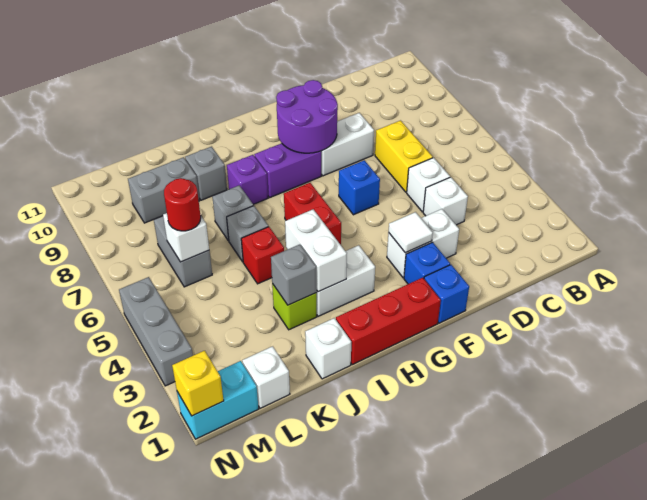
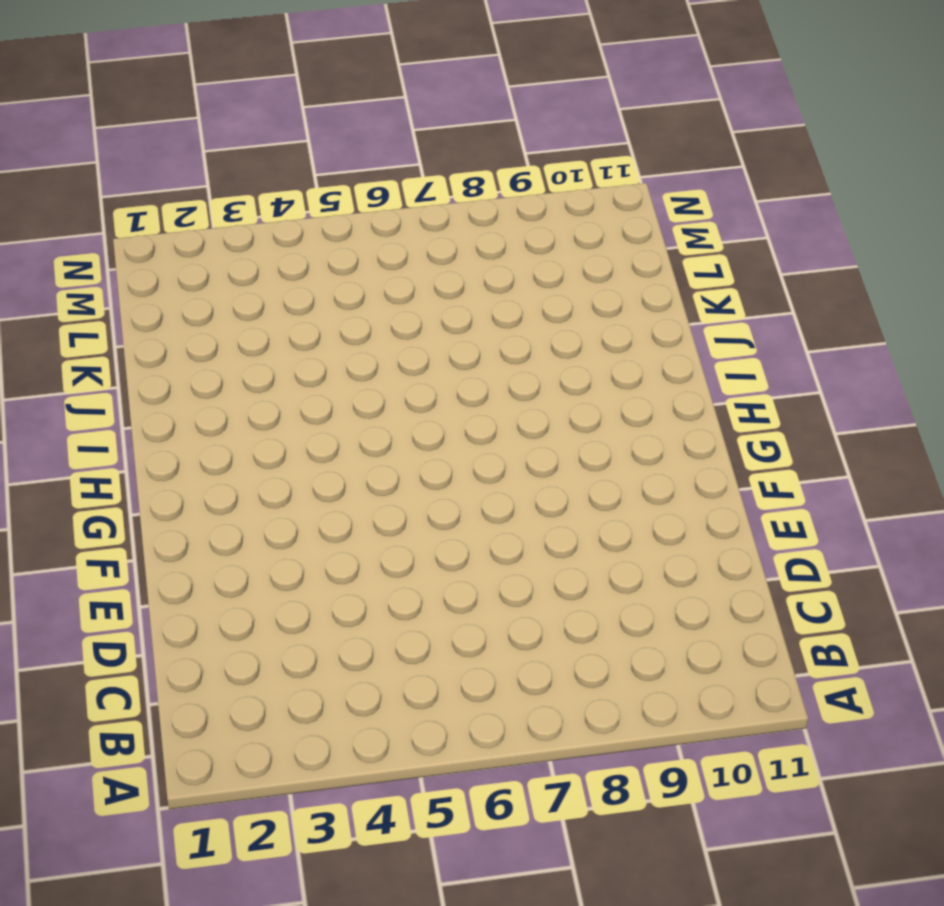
none -> white brick D4 level 1
none -> white brick D5 level 1
none -> yellow brick D6:D7 level 1
none -> white brick E3:F3 level 1

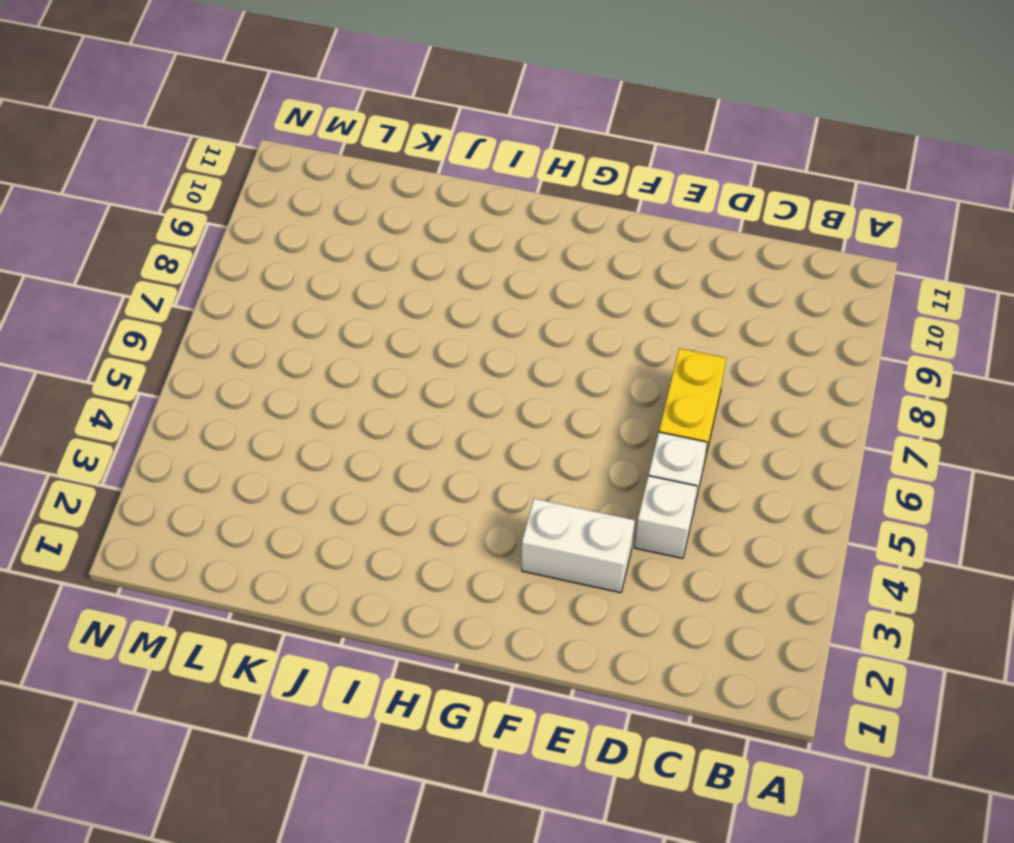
none -> white brick E8:F8 level 1
none -> blue brick F1 level 1
none -> blue brick F2 level 1
none -> blue brick F6 level 1

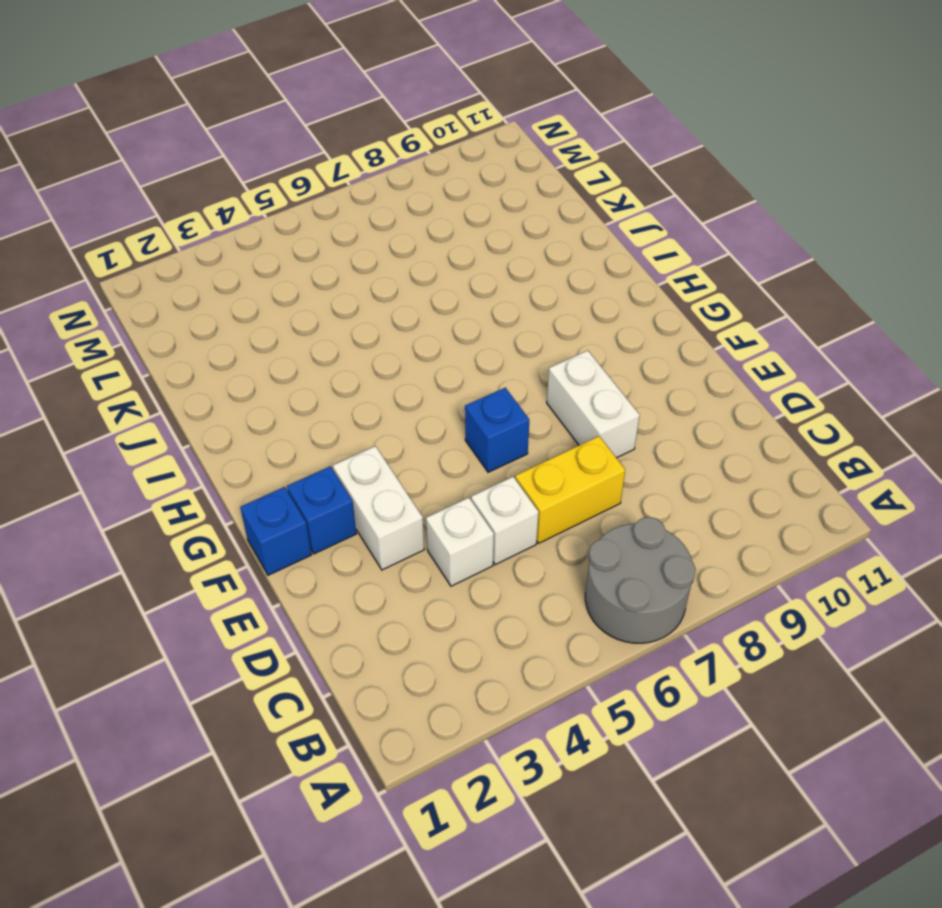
grey round brick A6:B7 level 1 -> none
none -> red brick G1:I1 level 1
none -> purple brick G8:H8 level 1
none -> white brick H3:I3 level 1
none -> red brick H5:H6 level 1

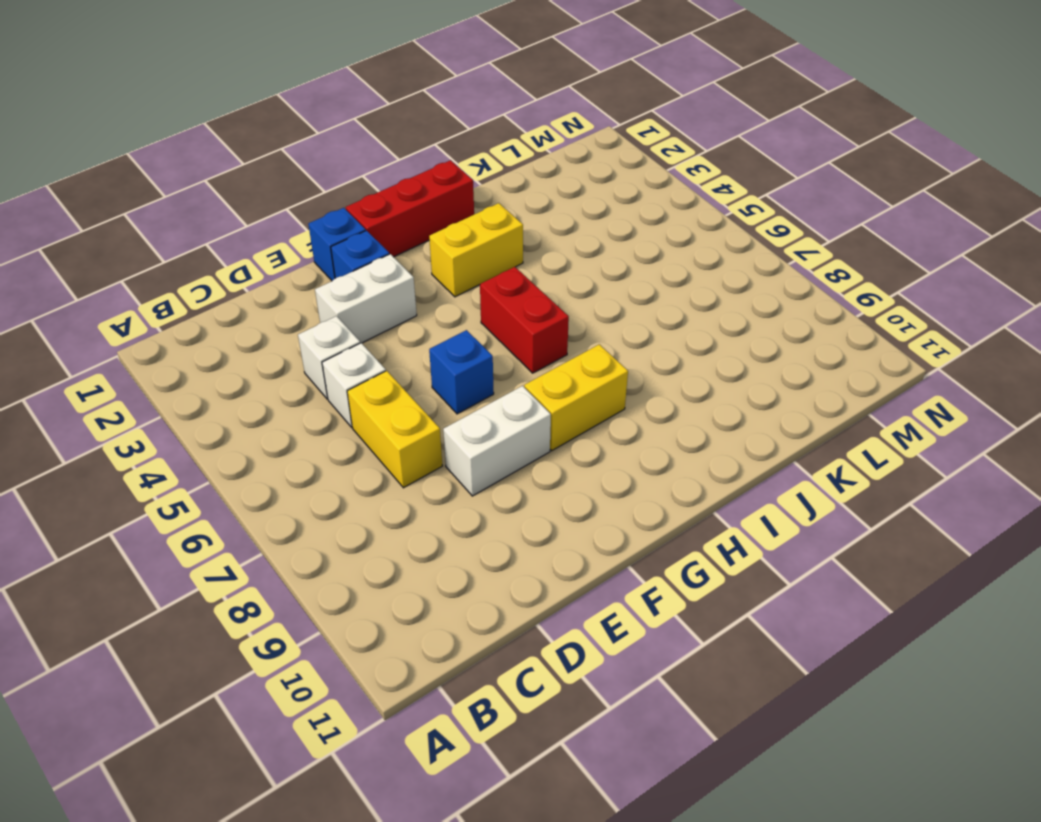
yellow brick G8:H8 level 1 -> purple brick G8:H8 level 1
yellow brick H3:I3 level 1 -> white brick H3:I3 level 1
none -> purple brick I8 level 1
none -> white brick J1 level 1
none -> lime brick J3 level 1
none -> red brick J5 level 1

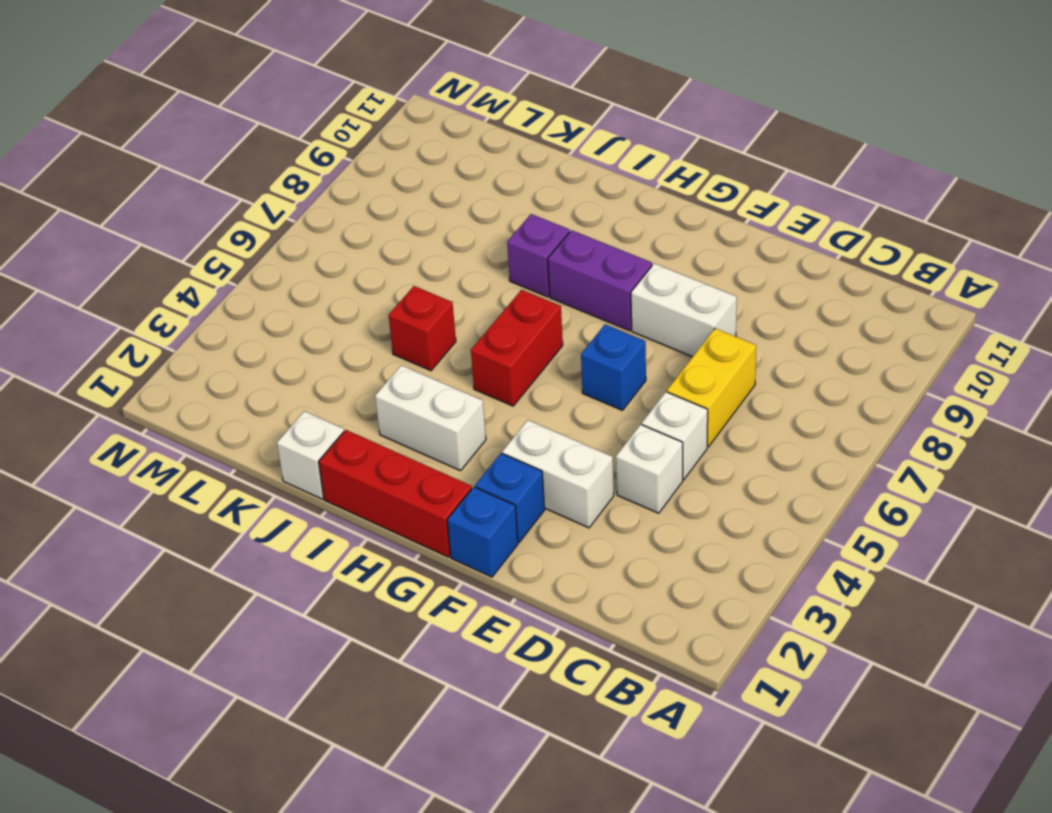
none -> lime brick J3 level 1
none -> grey brick J6 level 1
none -> grey brick J7 level 1
none -> grey brick J9 level 1

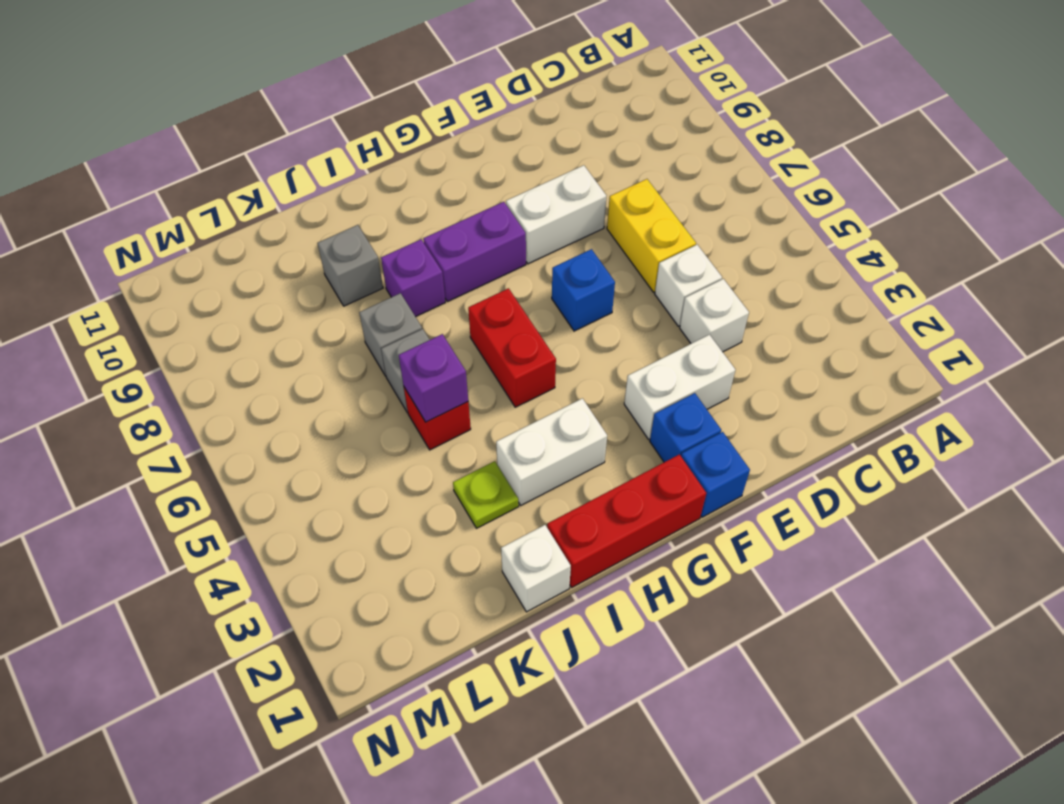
lime plate J3 level 1 -> lime brick J3 level 1
purple brick J5 level 2 -> none
none -> grey brick K9:L9 level 1
none -> white brick L1 level 1
none -> grey brick L6:L7 level 1
none -> cyan brick M1:N1 level 1

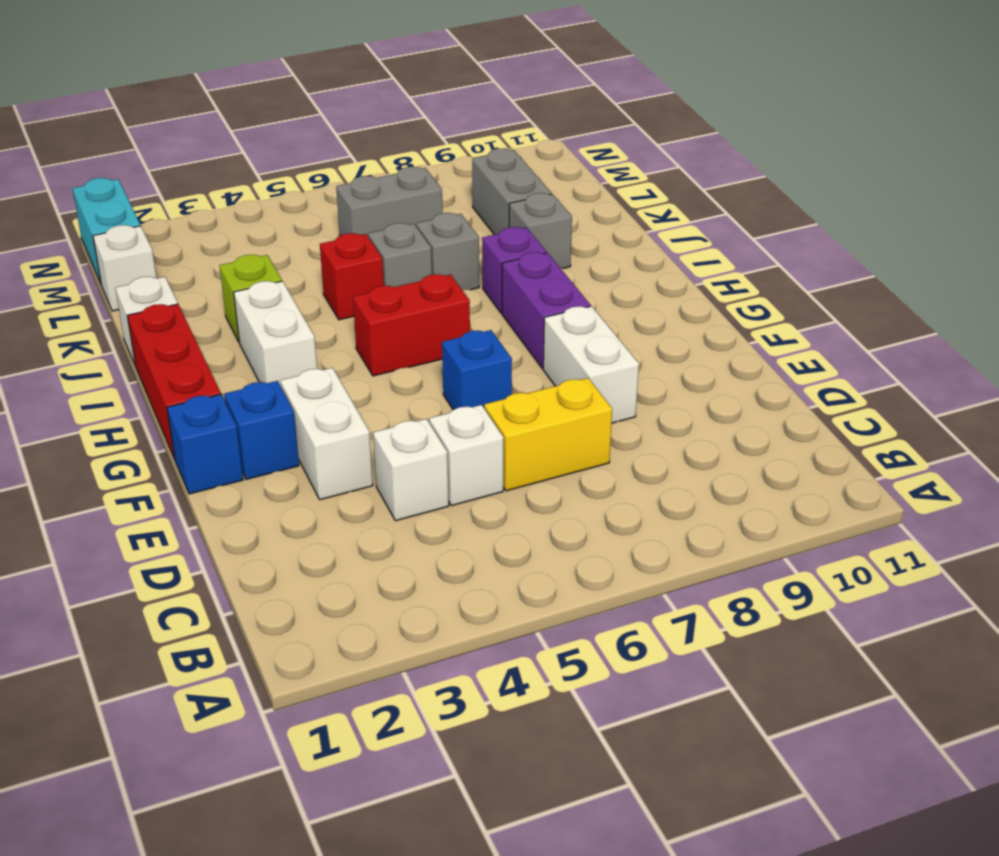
none -> grey brick N3:N5 level 1
none -> white tile F3 level 2
none -> purple round brick F8:G9 level 2
none -> white brick I3:I4 level 2

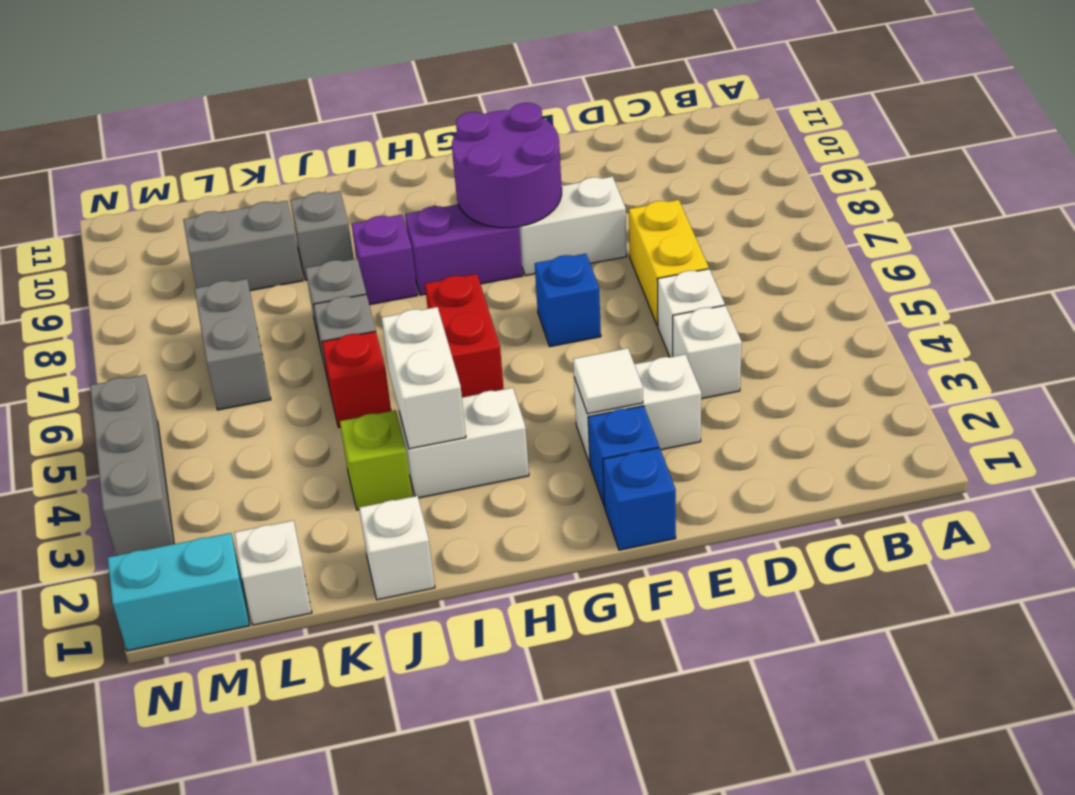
none -> red brick G1:I1 level 1
none -> grey brick J3 level 2
none -> white brick L6 level 2
none -> yellow brick N1 level 2

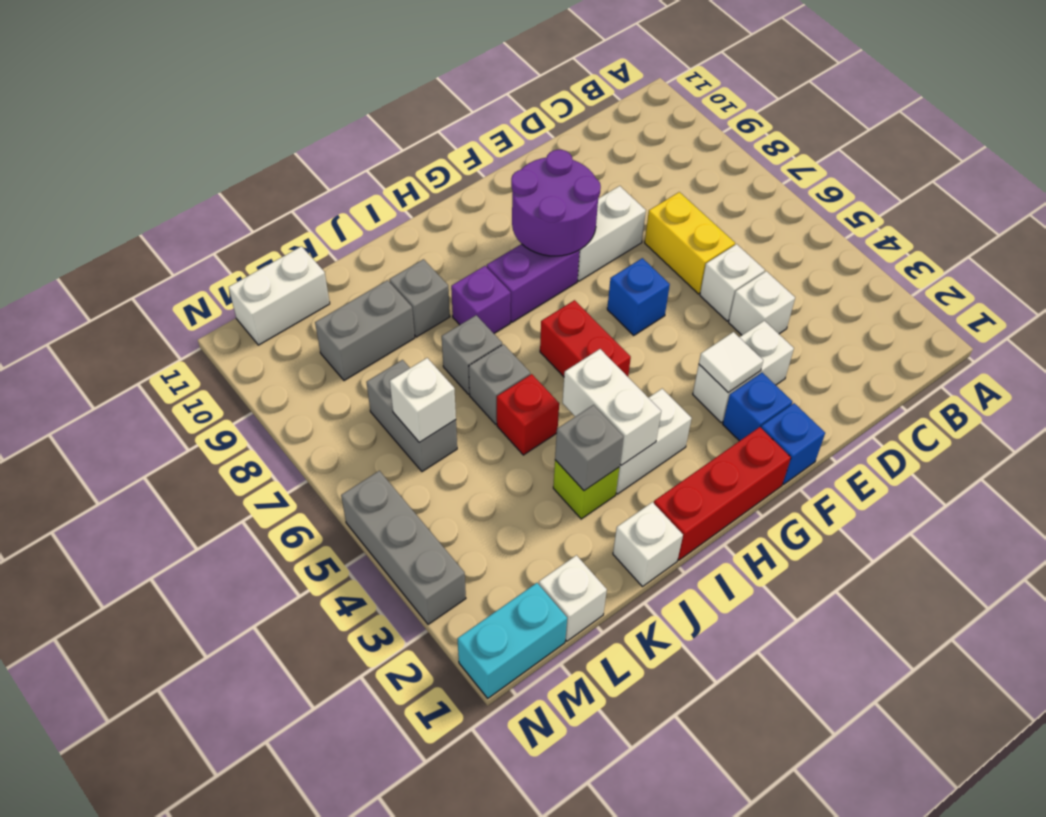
white brick L11:M11 level 1 -> none
none -> yellow brick N1 level 2
none -> red round brick L6 level 3

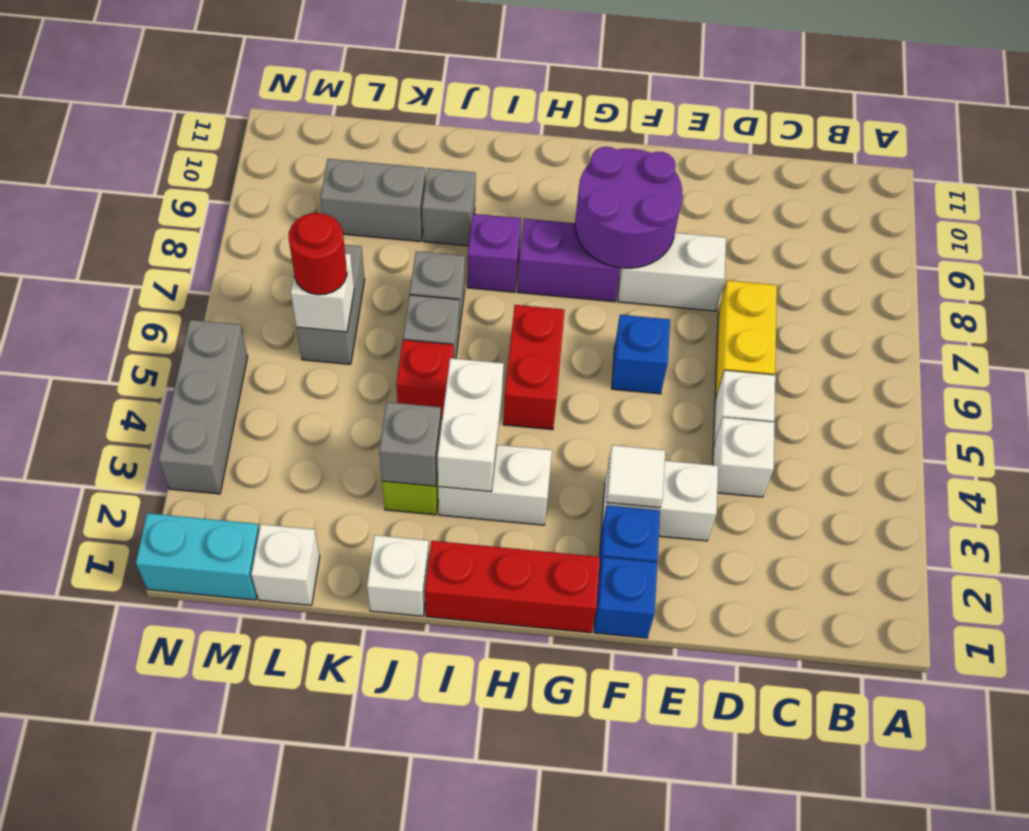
none -> yellow brick N1 level 2

